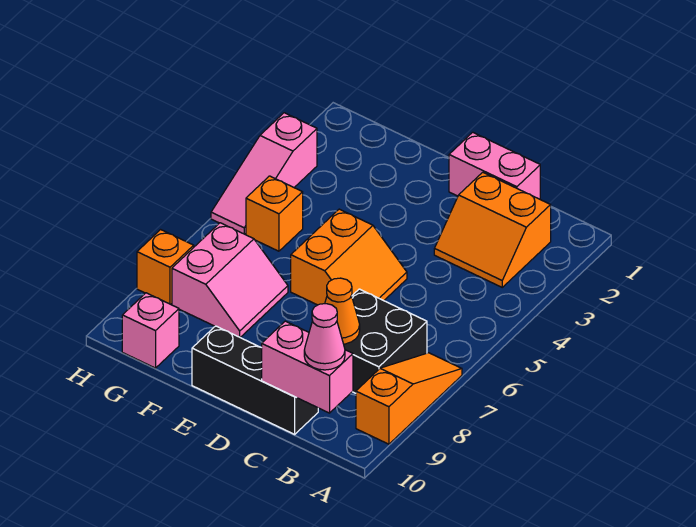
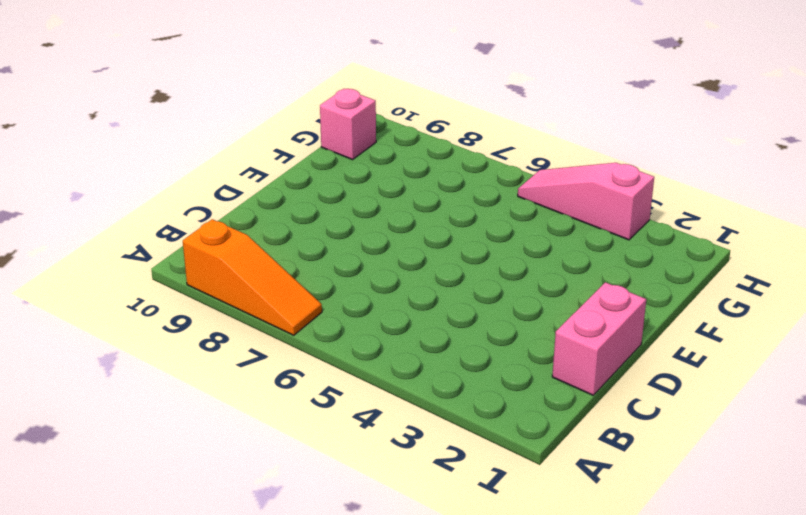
none -> orange slope B2:C3 level 1 top 2
none -> black brick B7:C8 level 1
none -> black brick C10:E10 level 1

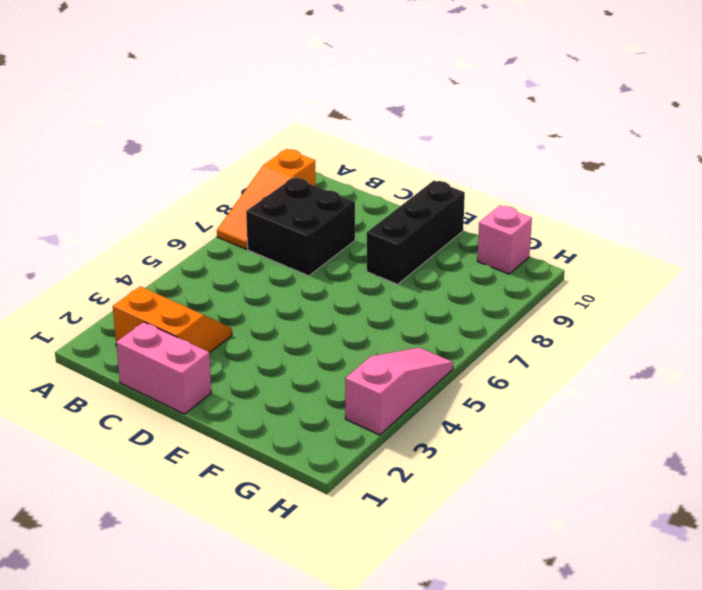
black brick E8:E10 level 1 -> black brick C10:E10 level 1
none -> orange slope D5:E6 level 1 top E
none -> pink slope F7:G8 level 1 top G
none -> orange brick G5 level 1

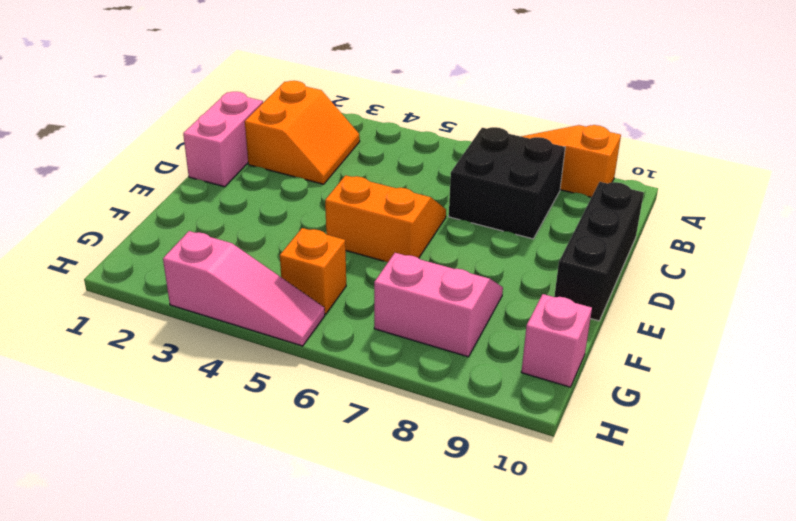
none -> orange brick H8 level 1
none -> pink brick B10:C10 level 2
none -> orange cone C8 level 2

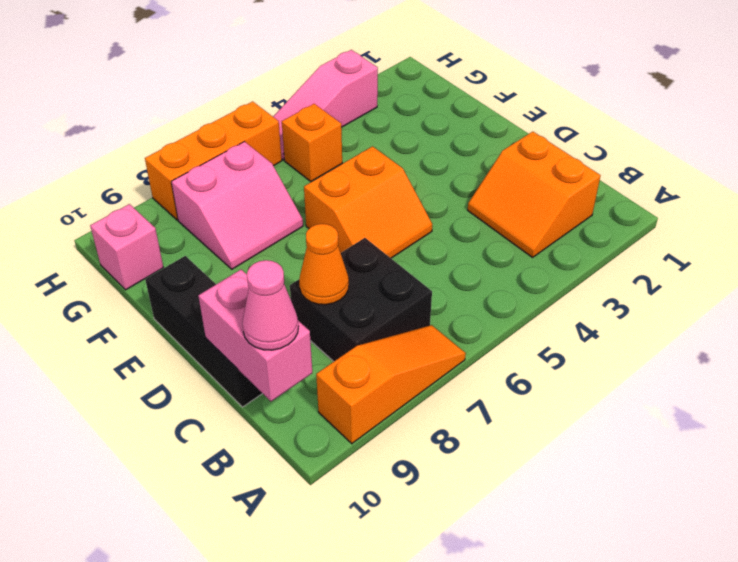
orange brick H6:H8 level 1 -> orange brick H8 level 1
none -> pink brick C1:D1 level 1

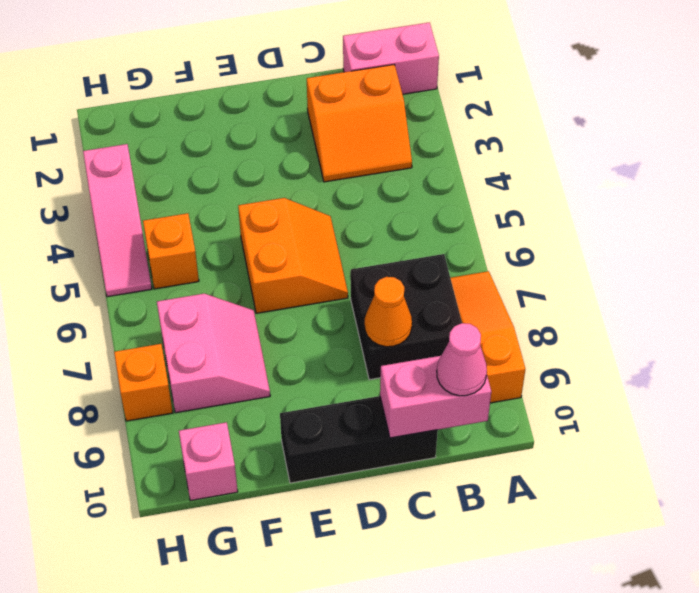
pink brick A1:B1 level 1 -> pink brick C1:D1 level 1

